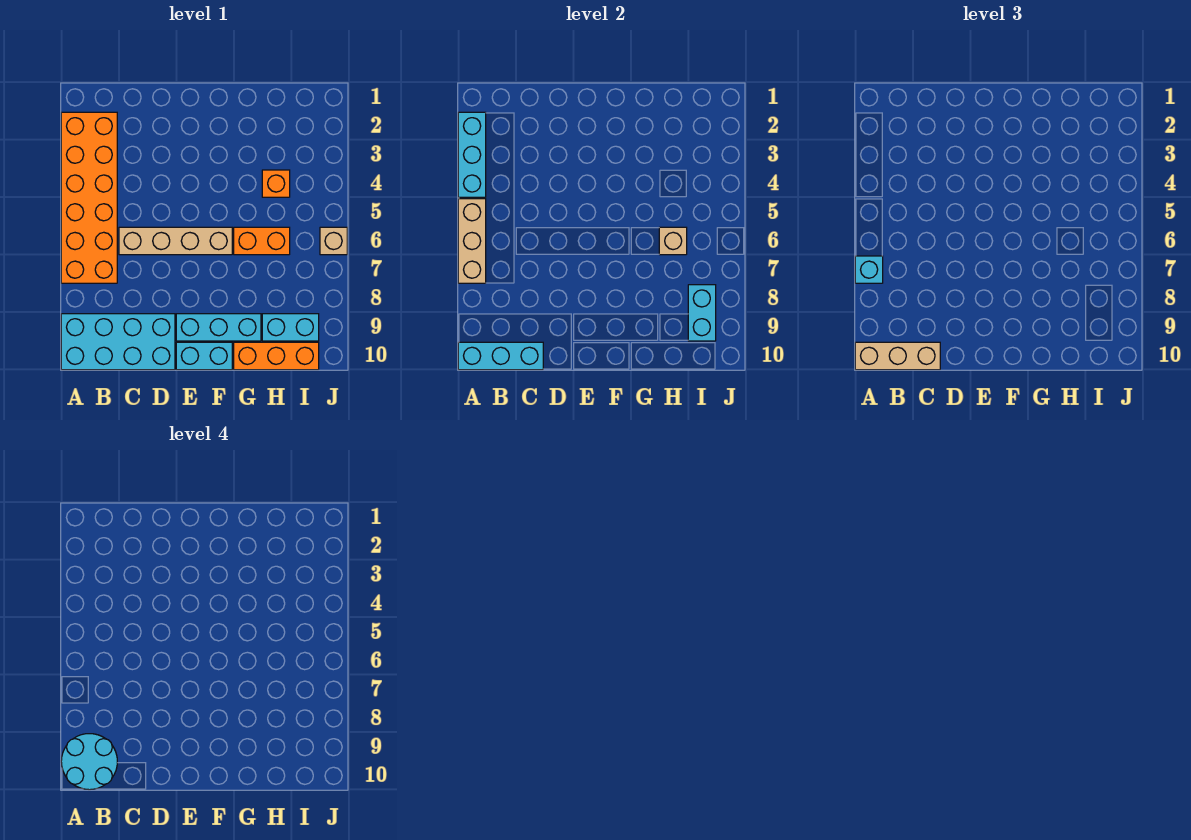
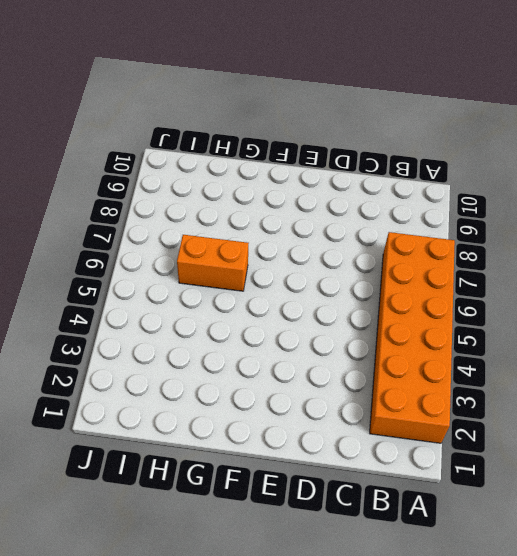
none -> cyan brick A9:D10 level 1
none -> tan brick C6:F6 level 1
none -> cyan brick E9:G9 level 1

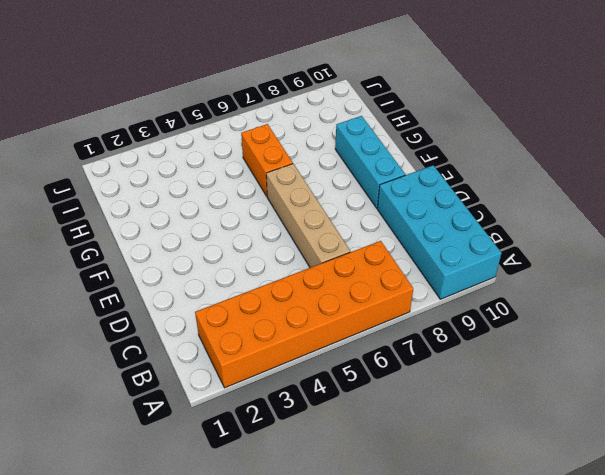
none -> cyan brick E10:F10 level 1
none -> orange brick G10:I10 level 1
none -> orange brick H4 level 1

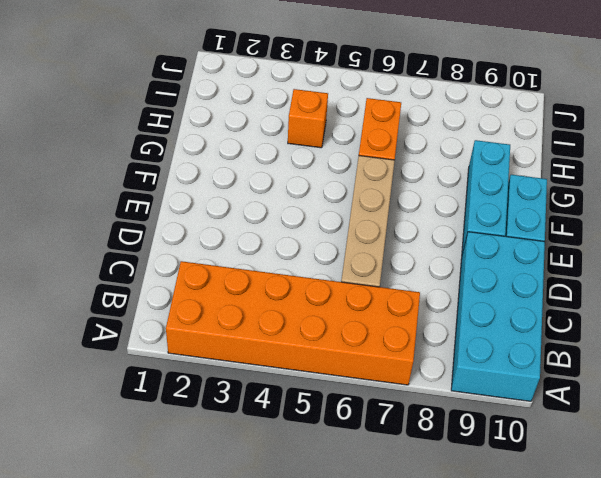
none -> orange brick G10:I10 level 1
none -> cyan brick H9:I9 level 1
none -> tan brick J6 level 1

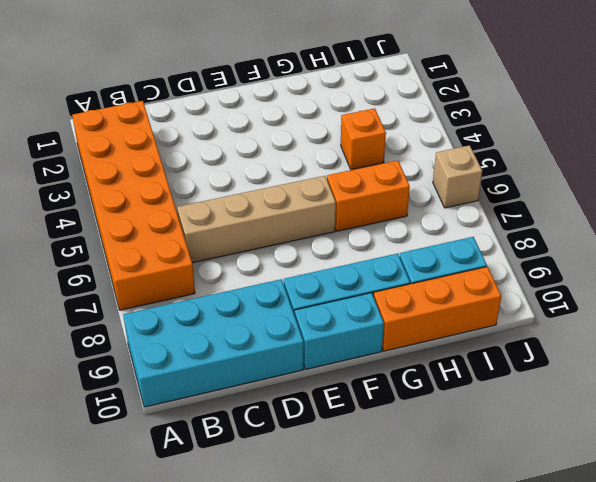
none -> cyan brick A2:A4 level 2
none -> tan brick A5:A7 level 2
none -> cyan brick A10:C10 level 2

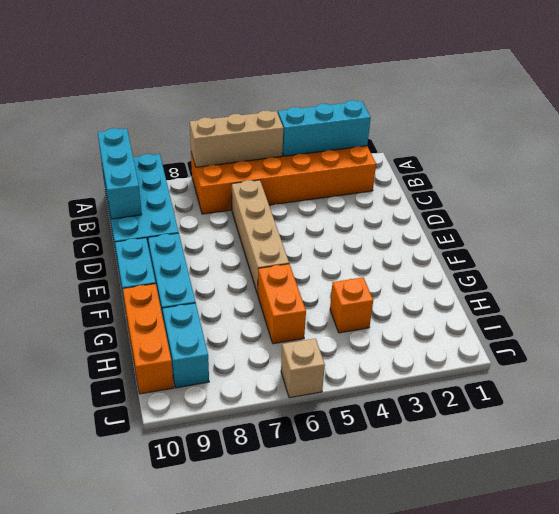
none -> tan brick H6 level 2
none -> cyan brick I8:I9 level 2
none -> cyan brick A7 level 3

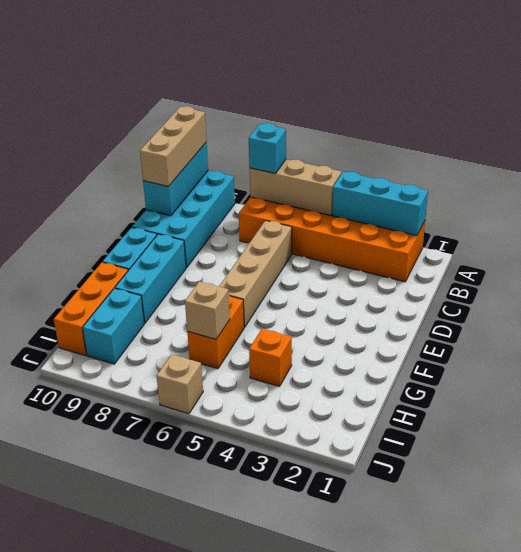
none -> cyan brick I8:I9 level 2
none -> cyan round brick A9:B10 level 4

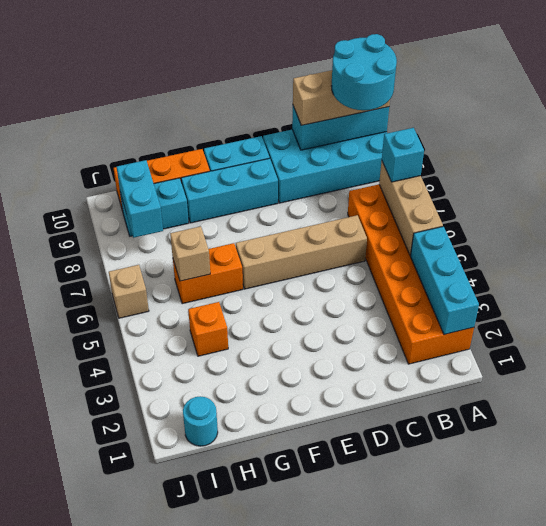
cyan round brick I1 level 1 -> none

